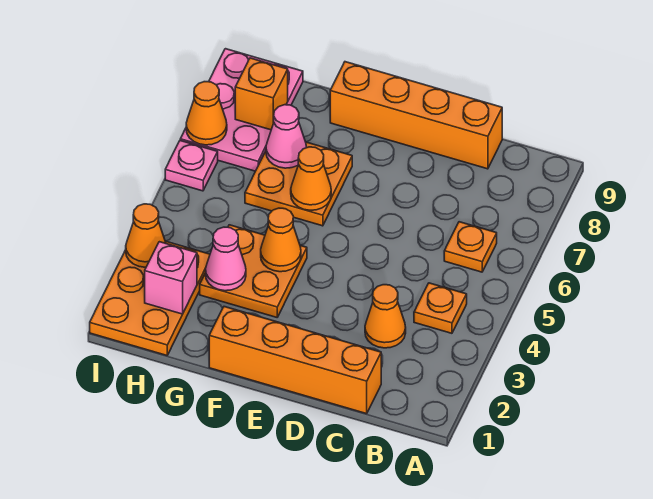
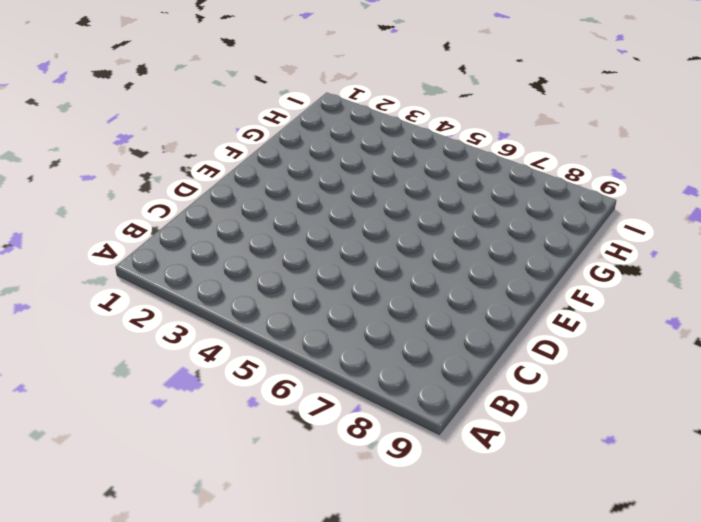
none -> orange plate B4 level 1
none -> orange plate B6 level 1
none -> orange brick C1:F1 level 1

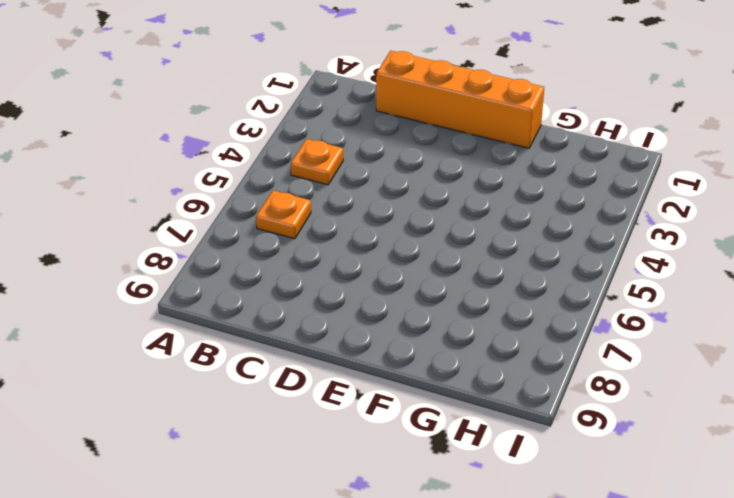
none -> orange cone C3 level 1
none -> orange brick C9:F9 level 1
none -> orange plate F3:G4 level 1

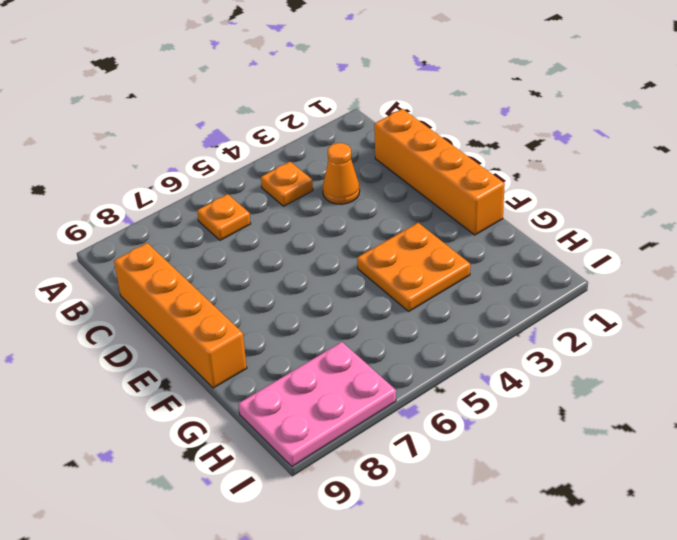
none -> orange plate F6:G7 level 1
none -> orange plate H1:I3 level 1
none -> pink plate I6 level 1

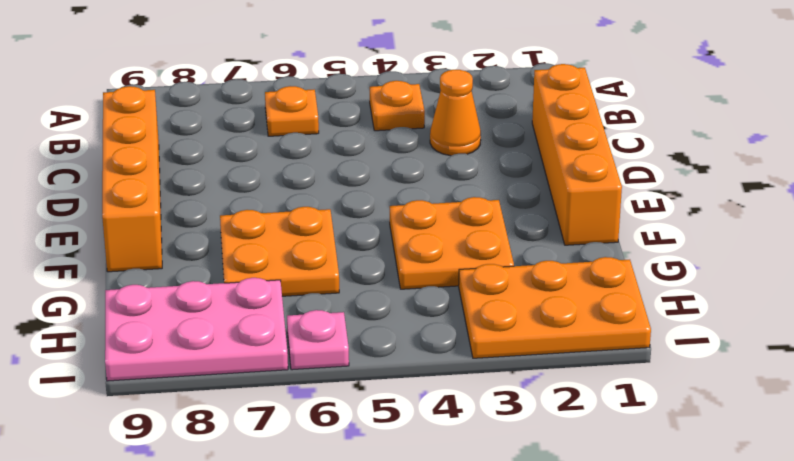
none -> orange cone F4 level 2
none -> orange cone F6 level 2
none -> pink cone G3 level 2

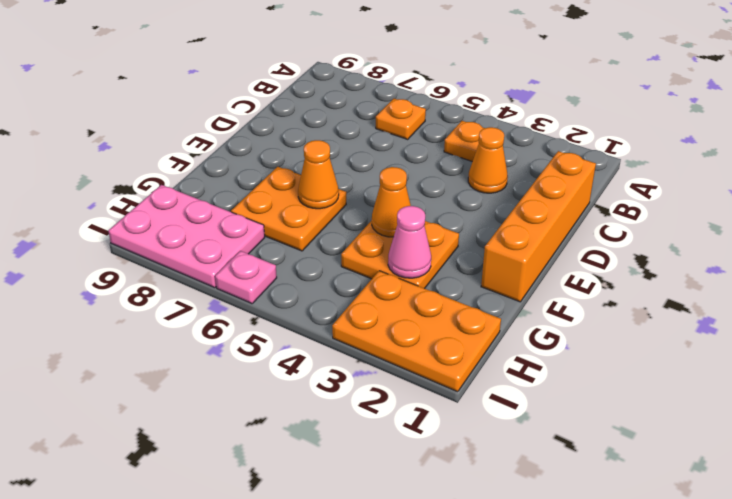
none -> orange brick C9:F9 level 1
none -> pink cone G7 level 2
none -> pink brick H2 level 2

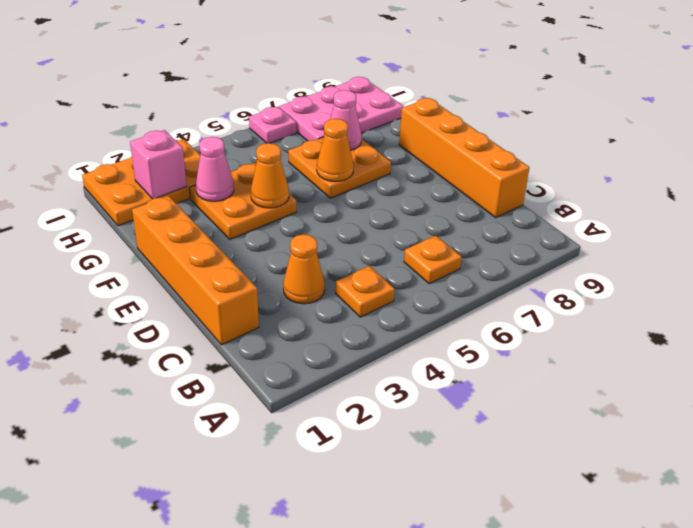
none -> orange brick H8 level 2
none -> orange cone I3 level 2
none -> orange cone I7 level 2

